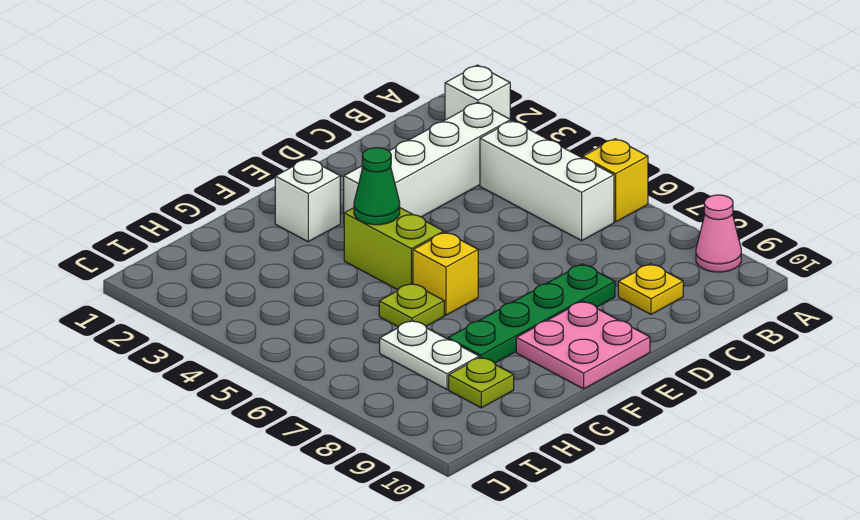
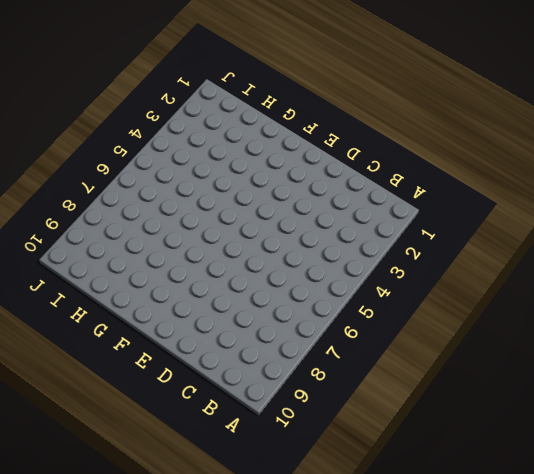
none -> white brick A2 level 1
none -> yellow brick A6 level 1
none -> pink cone A9 level 1

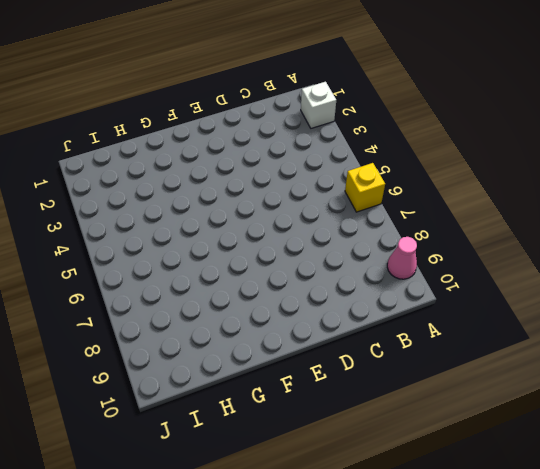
none -> white brick B3:E3 level 1
none -> white brick B4:B6 level 1
none -> yellow plate C9 level 1

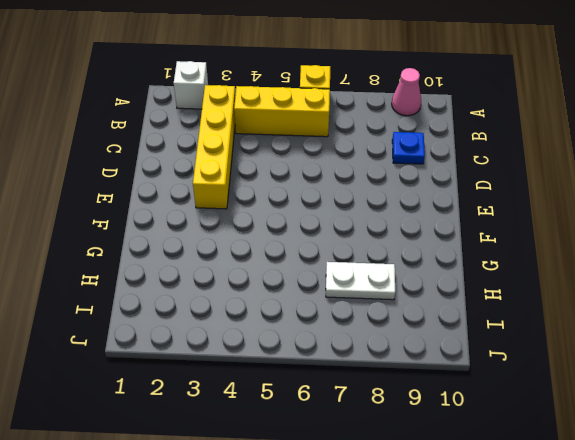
yellow brick B3:E3 level 1 -> white brick B3:E3 level 1
yellow brick B4:B6 level 1 -> white brick B4:B6 level 1
blue plate C9 level 1 -> yellow plate C9 level 1
none -> green plate D8:G8 level 1
none -> pink plate E9:F10 level 1
none -> white brick F2 level 1

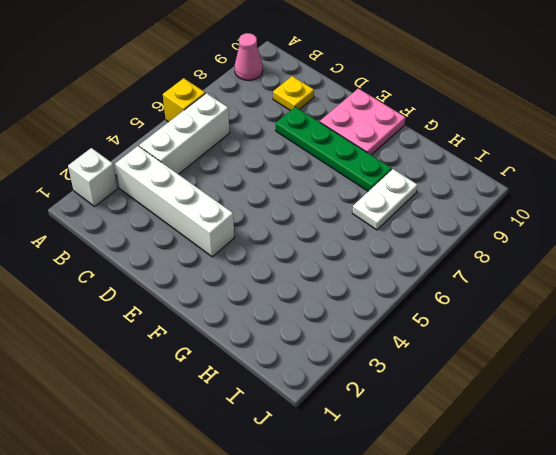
none -> white brick F2 level 1
none -> lime brick F4:F5 level 1
none -> yellow brick F6 level 1

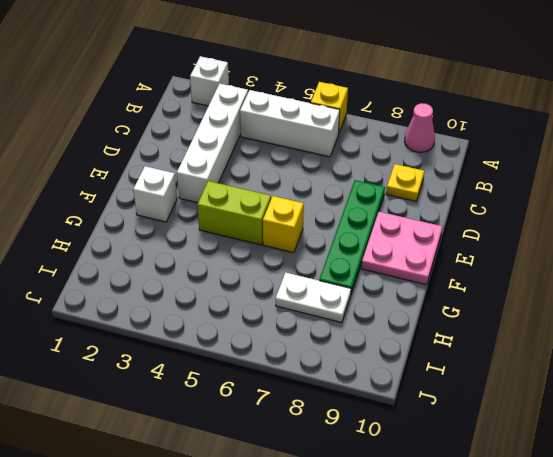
none -> lime plate G6 level 1
none -> lime plate H9 level 1
none -> green cone F4 level 2

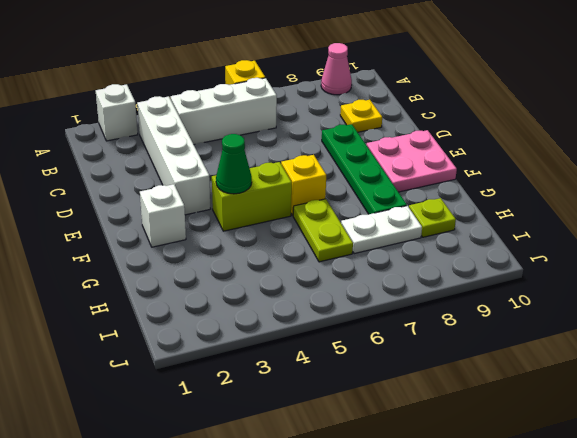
lime plate G6:H6 level 1 -> lime plate G6 level 1

